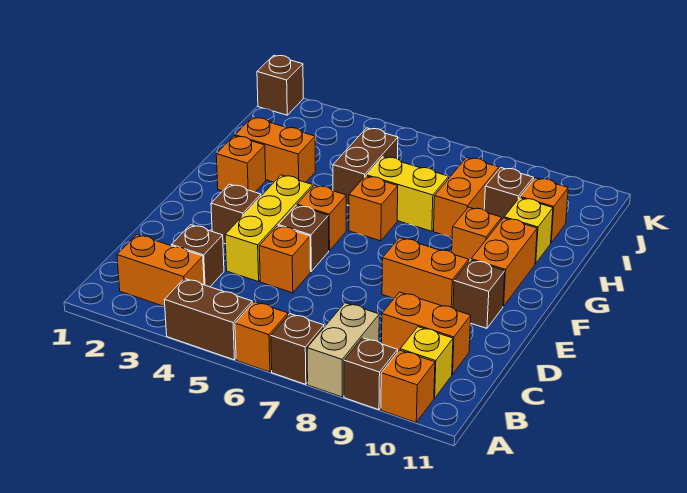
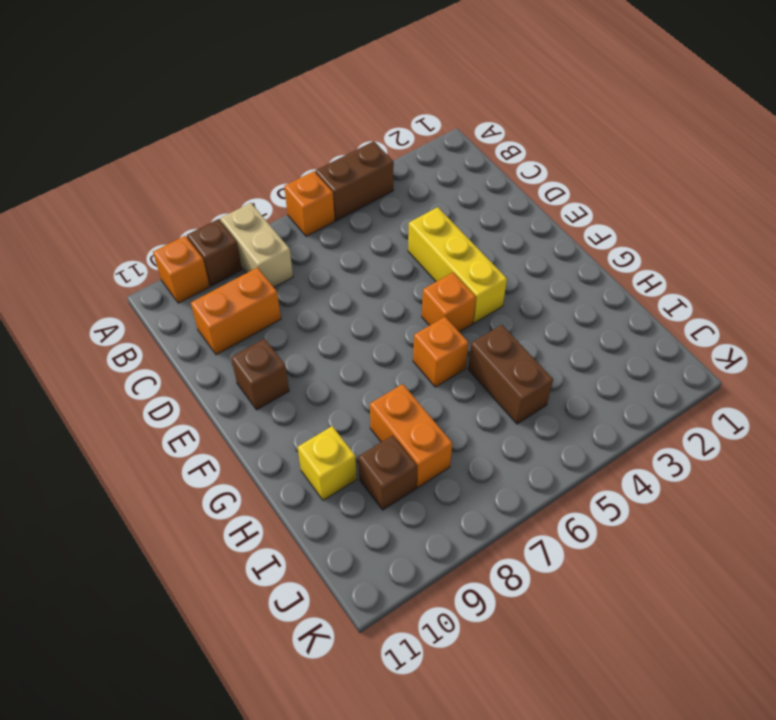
none -> brown brick A7 level 1
none -> orange brick B2:B3 level 1
none -> yellow brick B10 level 1

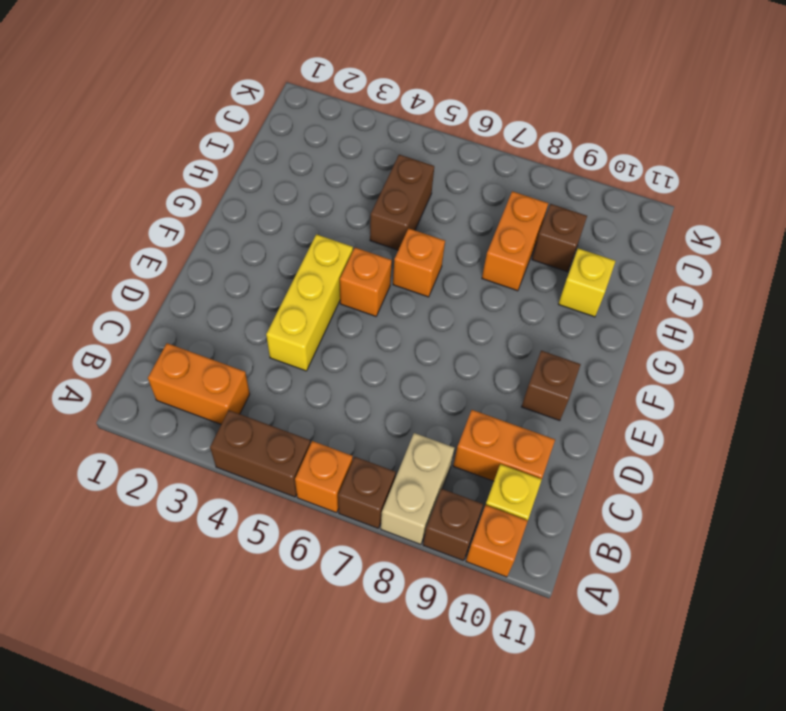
none -> brown brick C3 level 1
none -> orange brick D5 level 1
none -> brown brick E3 level 1

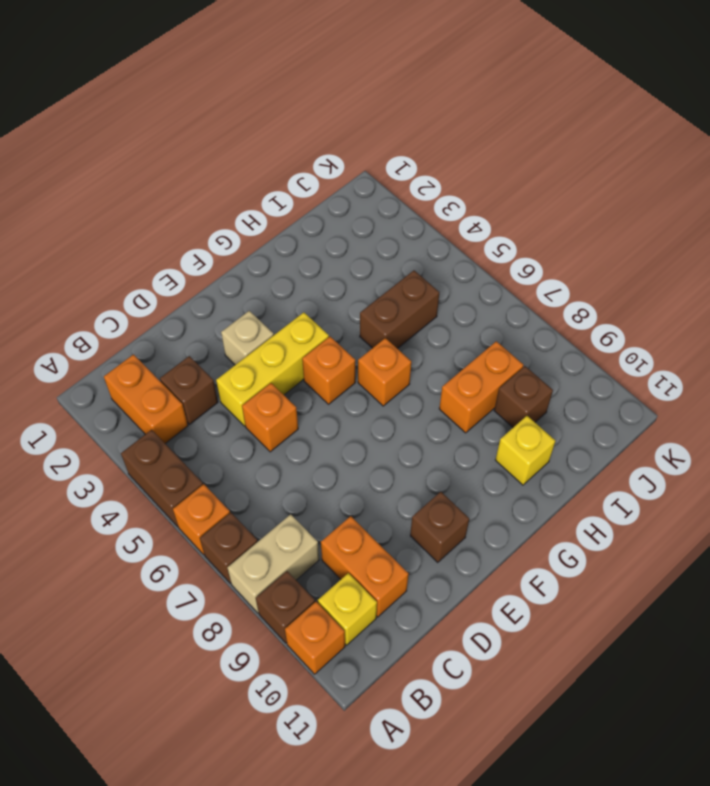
tan brick E3 level 1 -> brown brick E3 level 1
none -> brown brick E5 level 1
none -> orange brick E8:E9 level 1
none -> orange brick F10:G10 level 1

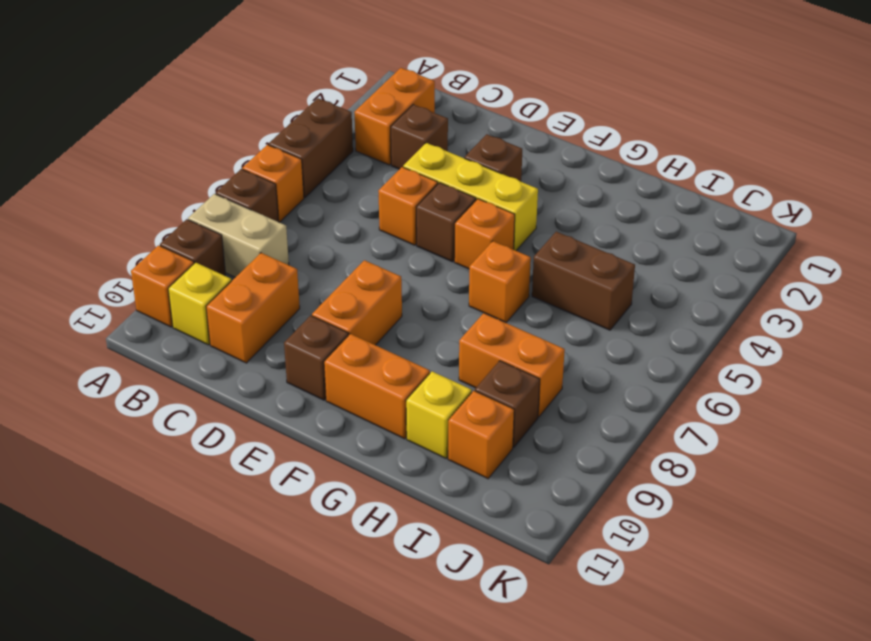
none -> orange brick G2 level 1
none -> orange brick G9 level 1
none -> orange brick H2:H3 level 1

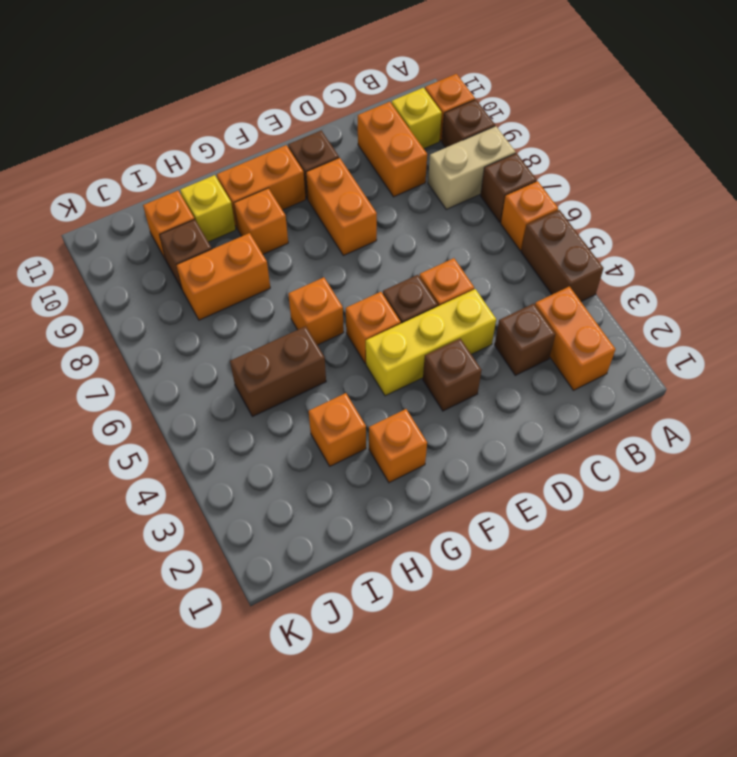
orange brick H3 level 1 -> orange brick H2:H3 level 1
none -> yellow brick H6:H7 level 1
none -> brown brick K1 level 1

